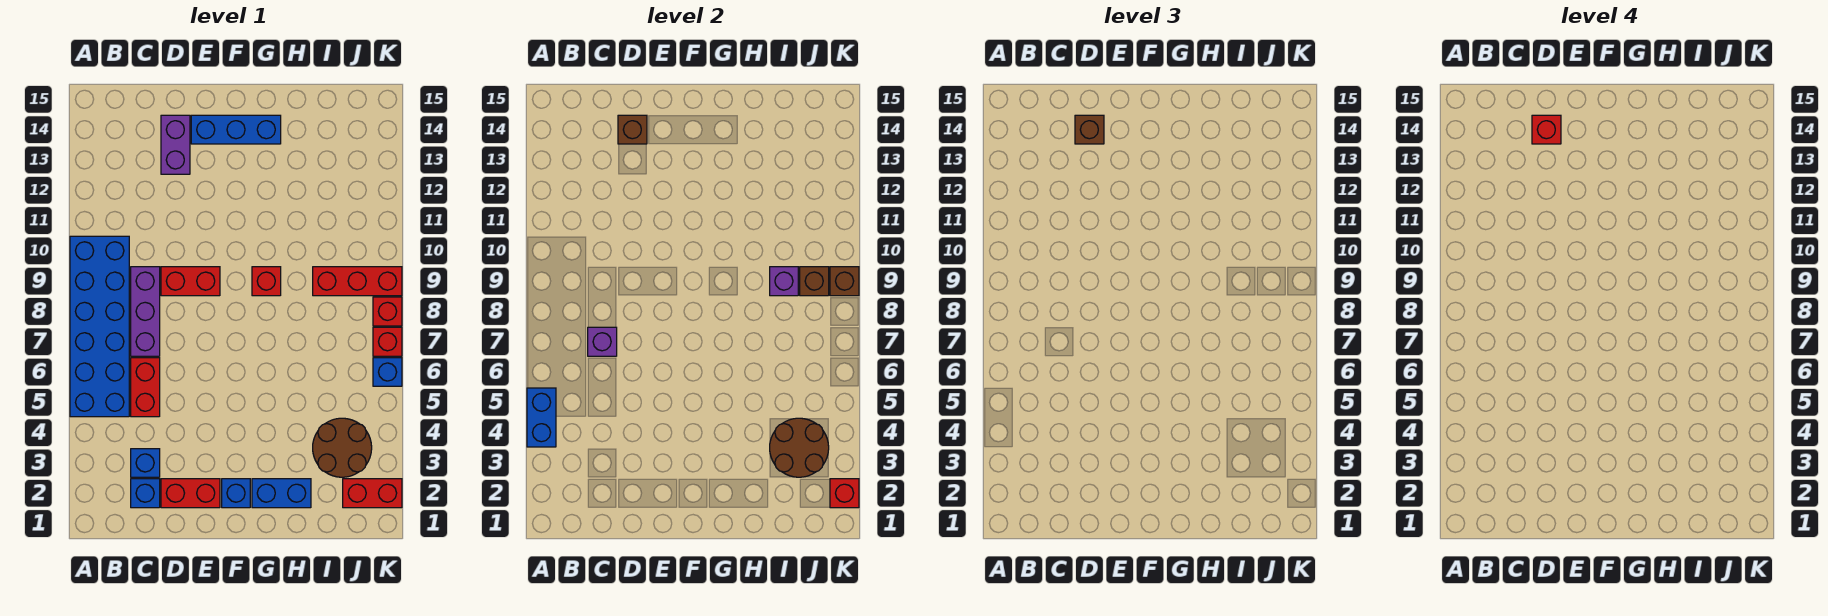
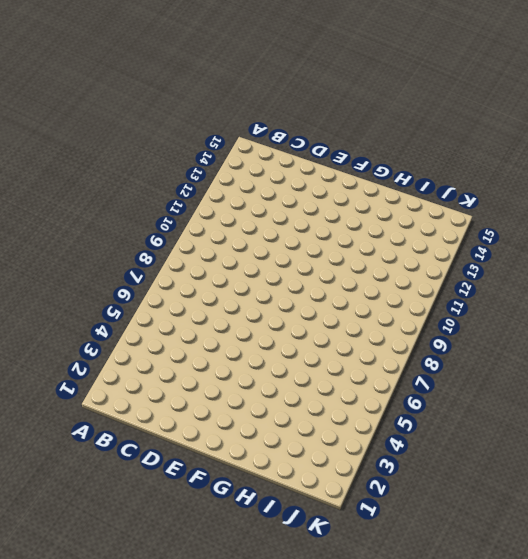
none -> blue brick A5:B10 level 1
none -> blue brick C2 level 1
none -> blue brick C3 level 1

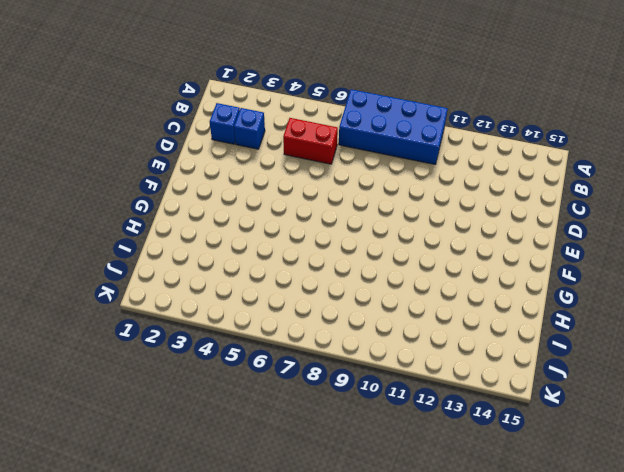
blue brick A7:B10 level 1 -> blue brick A5:B10 level 1
none -> purple brick C7:C9 level 1
none -> red brick D2:E2 level 1
none -> red brick D9:E9 level 1

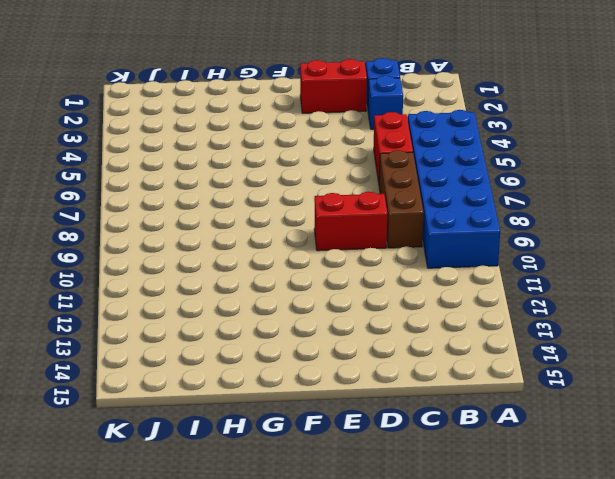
brown brick C7:C9 level 1 -> purple brick C7:C9 level 1
none -> purple brick D13:D14 level 1
none -> blue brick E14:G14 level 1
none -> blue brick F2 level 1

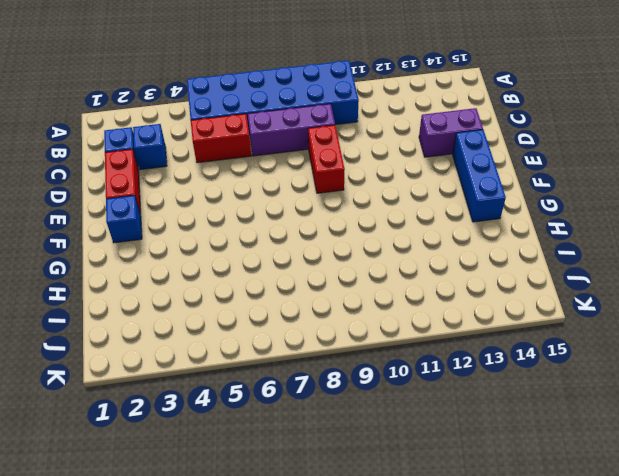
none -> blue brick G2:H2 level 1
none -> red brick G9 level 1
none -> brown round brick I3:J4 level 1

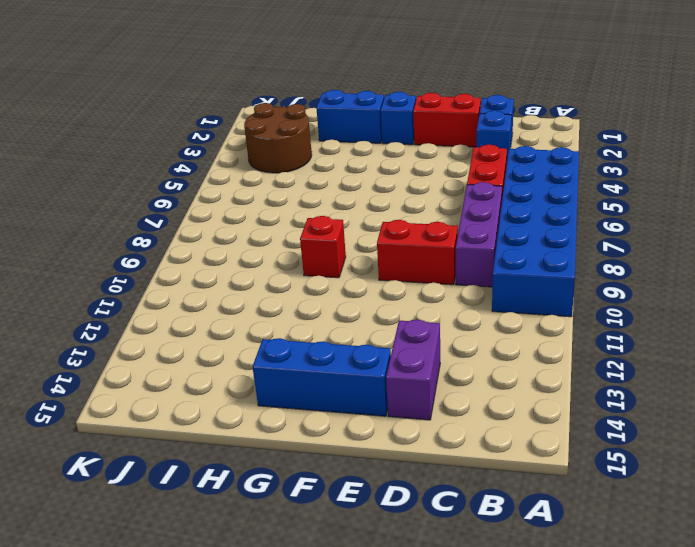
none -> red brick I9:K9 level 1
none -> red brick J2:K2 level 1
none -> blue brick K6 level 1

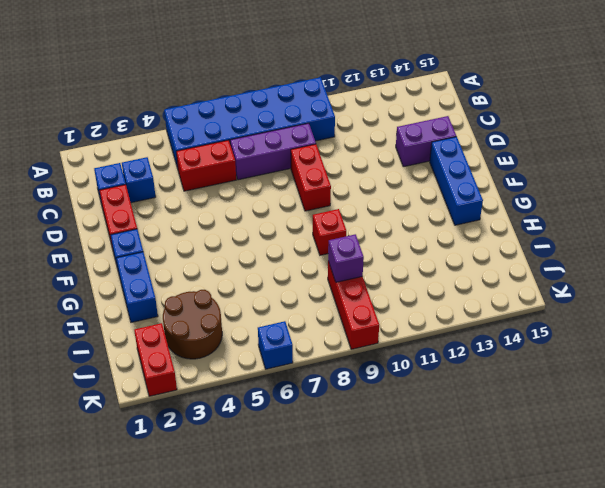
none -> red brick K7 level 1
none -> red brick K8 level 1
none -> blue brick A4:A5 level 2

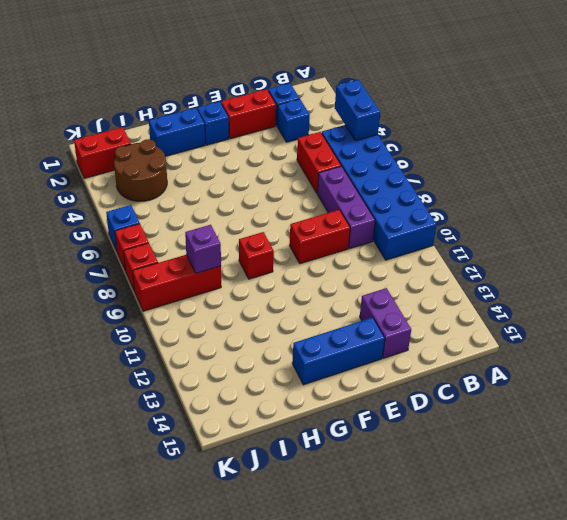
none -> purple brick C7 level 2
none -> brown brick D14 level 2
none -> brown round brick I3:J4 level 2

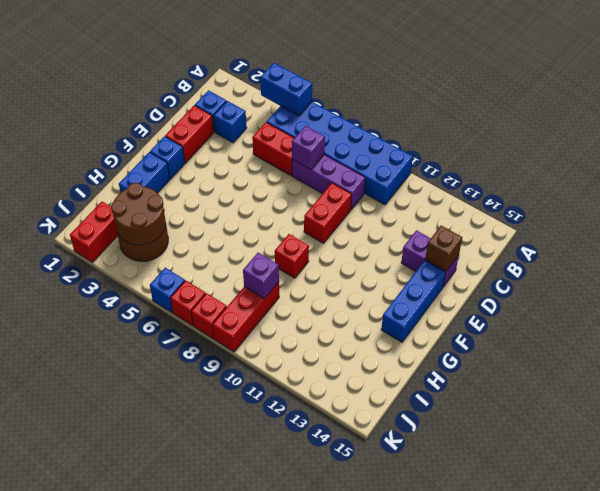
none -> brown brick J9 level 2
none -> red brick K2 level 2
none -> brown brick K9 level 2

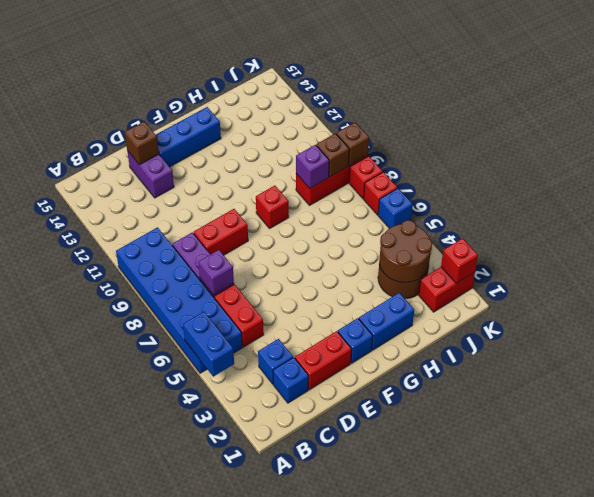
none -> brown brick D14 level 3
none -> red brick D14 level 4

